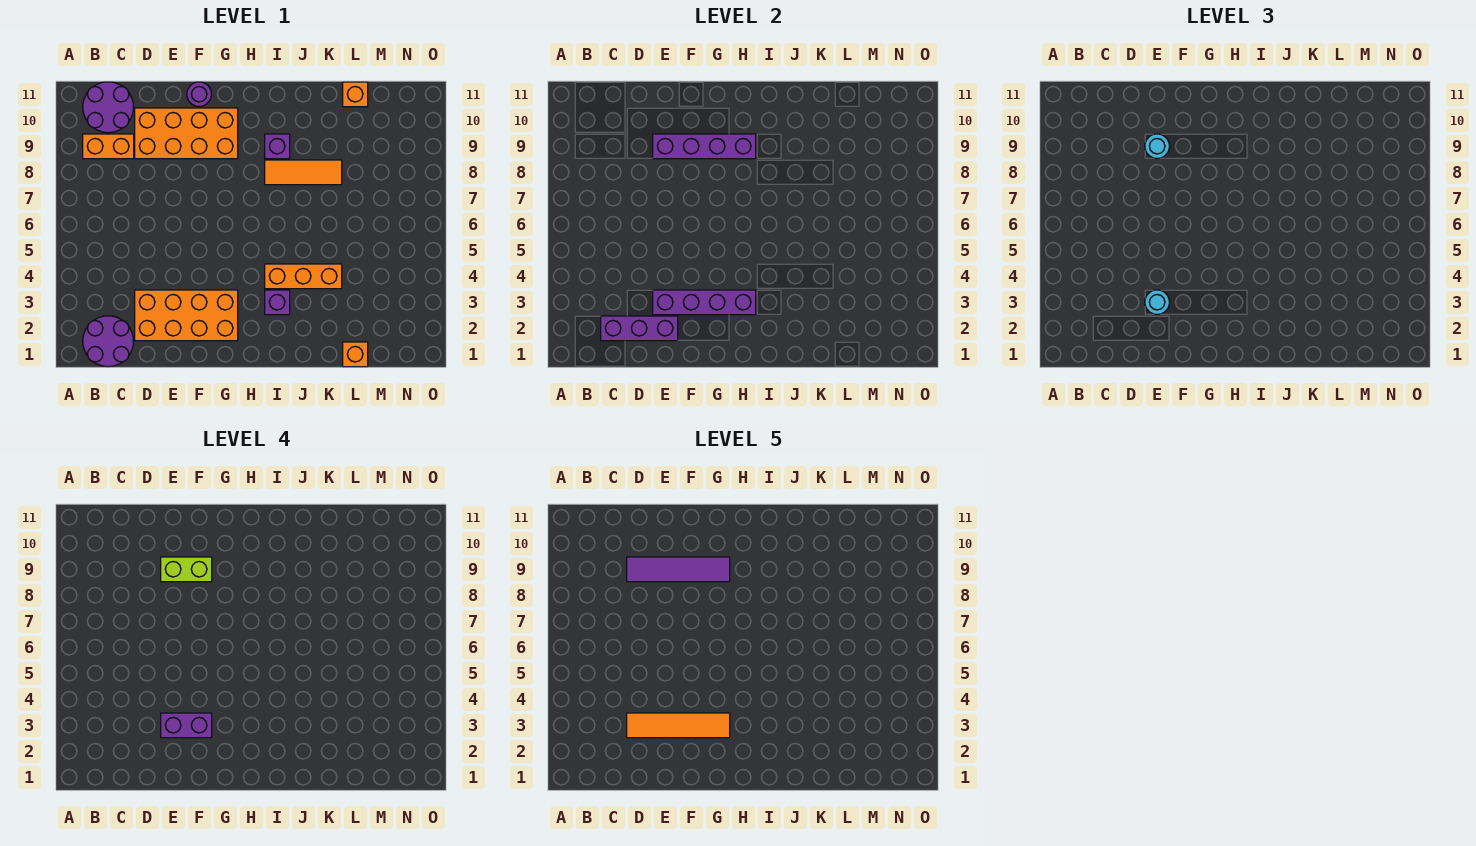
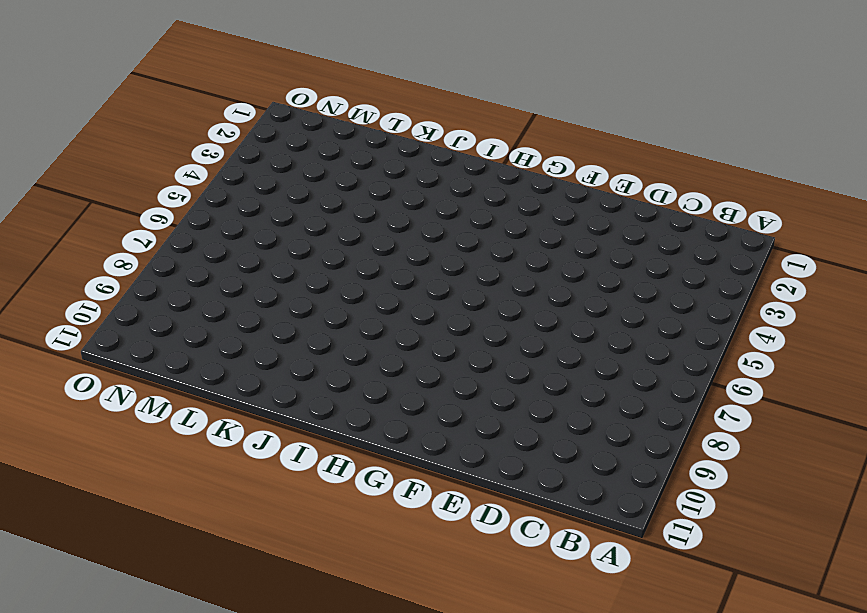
none -> purple round brick B1:C2 level 1
none -> orange brick B9:C9 level 1
none -> purple round brick B10:C11 level 1

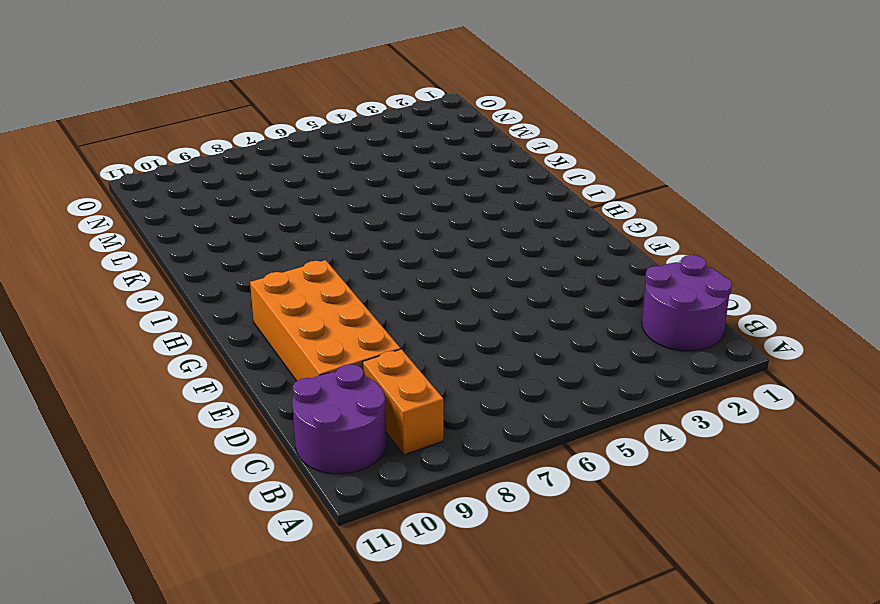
none -> orange brick D2:G3 level 1
none -> purple round brick F11 level 1
none -> purple brick I3 level 1

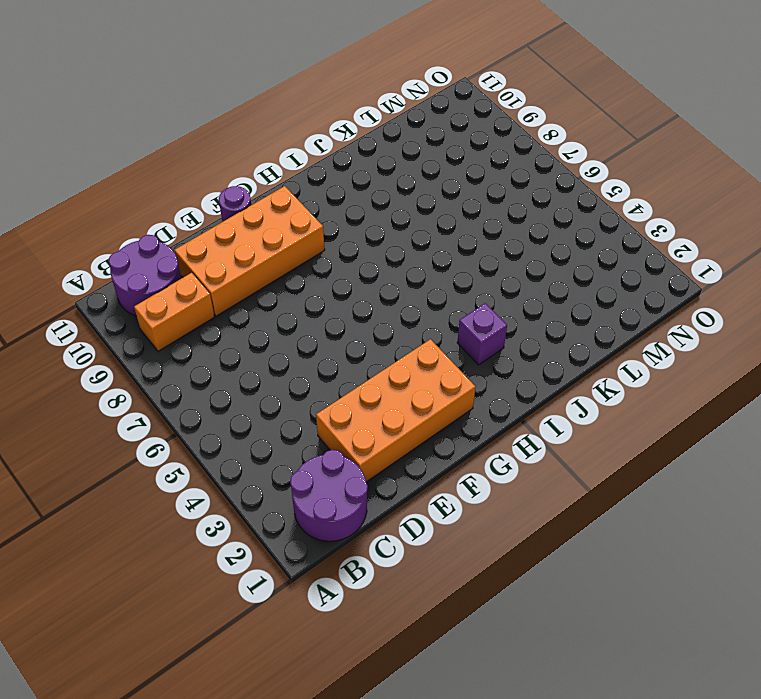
none -> orange brick I4:K4 level 1
none -> orange tile I8:K8 level 1
none -> purple brick I9 level 1

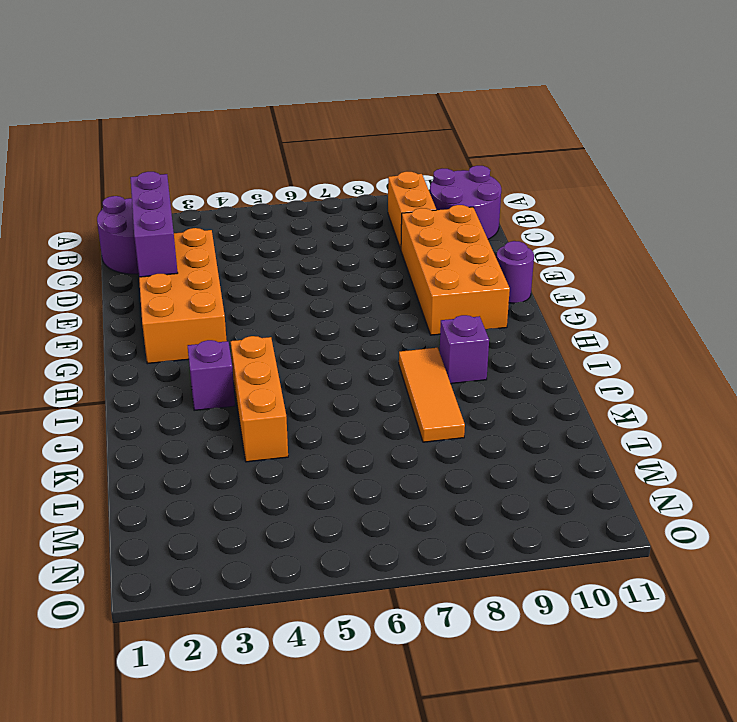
none -> orange brick L1 level 1
none -> orange brick L11 level 1
none -> purple brick E3:H3 level 2

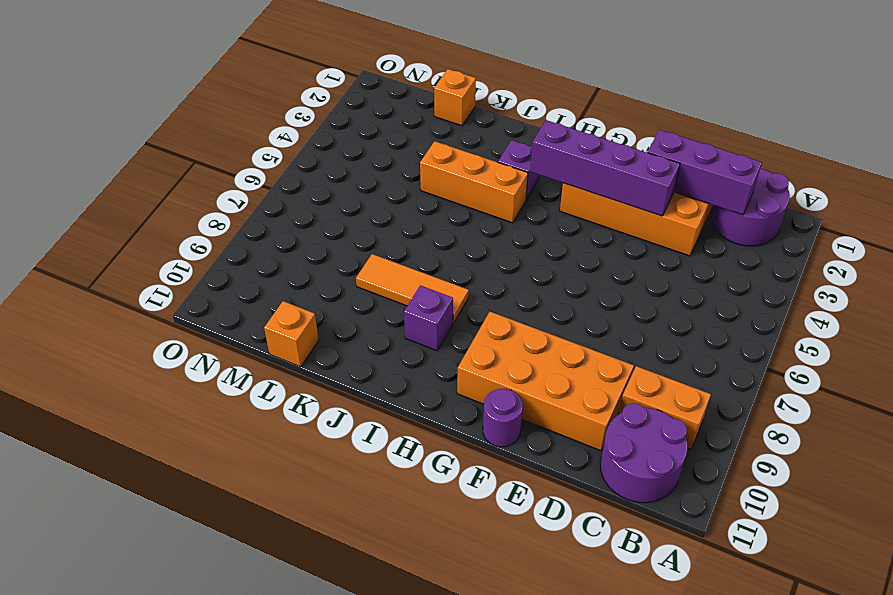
none -> purple brick E9:H9 level 2
none -> cyan round brick E3 level 3
none -> cyan round brick E9 level 3

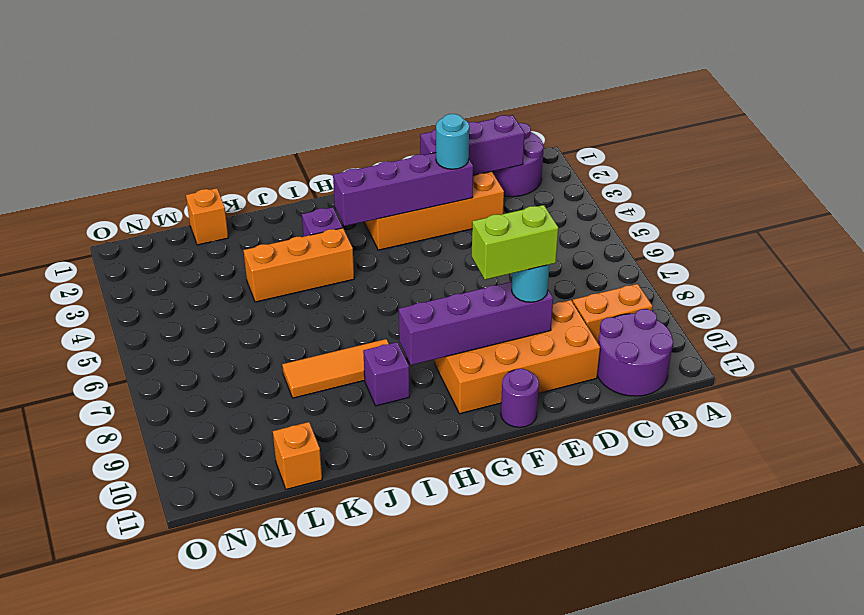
none -> purple brick E3:F3 level 4
none -> orange tile D3:G3 level 5
none -> purple tile D9:G9 level 5

